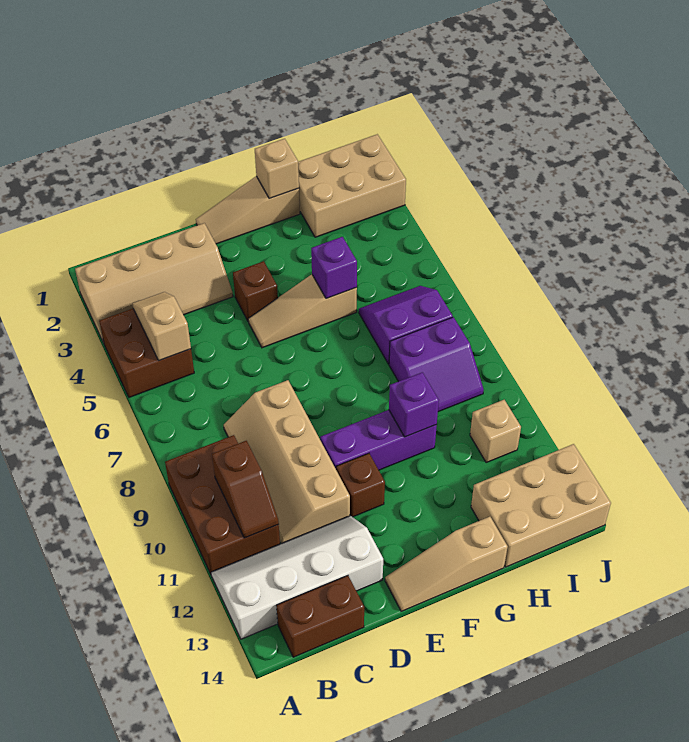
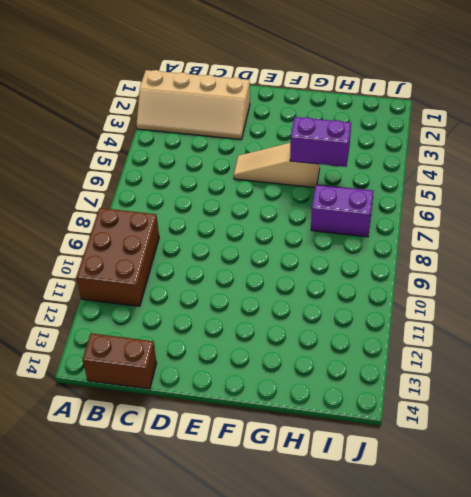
purple brick G5:H5 level 2 -> purple brick G5 level 2
none -> brown brick A4:B5 level 1
none -> white slope A12:D13 level 1 top 13
none -> tan slope C8:D11 level 1 top D

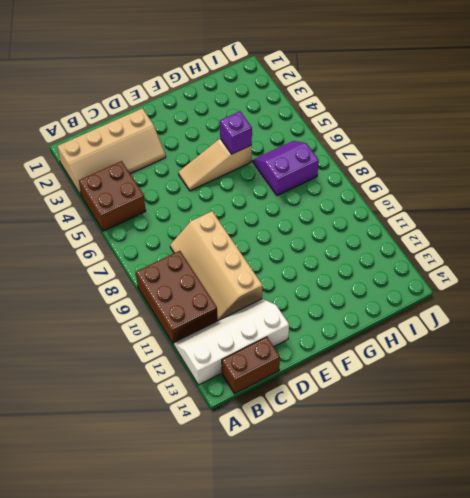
none -> tan slope E1:G1 level 1 top G
none -> brown brick E4 level 1
none -> purple brick E10:G10 level 1

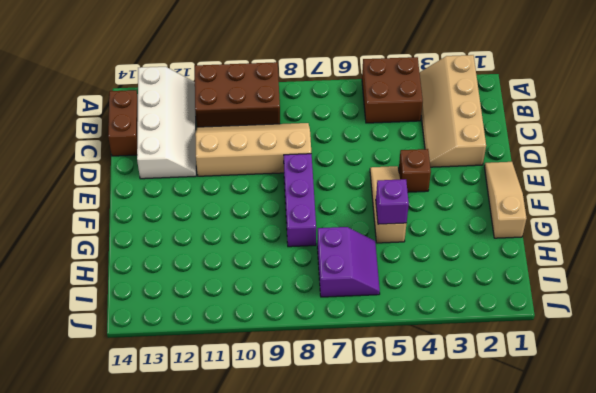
purple brick E8:G8 level 1 -> purple brick E10:G10 level 1
none -> brown brick E11 level 1
none -> tan slope E14:G14 level 1 top G
none -> tan brick H1:J2 level 1

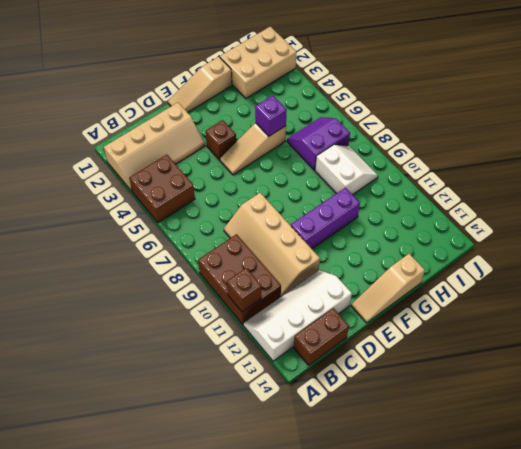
brown brick A11 level 2 -> brown brick E11 level 1
white slope H8:I9 level 1 top H -> purple slope H8:I9 level 1 top 8
none -> tan brick H13:J14 level 1
none -> tan brick I11 level 1
none -> tan slope B4:B5 level 2 top 5

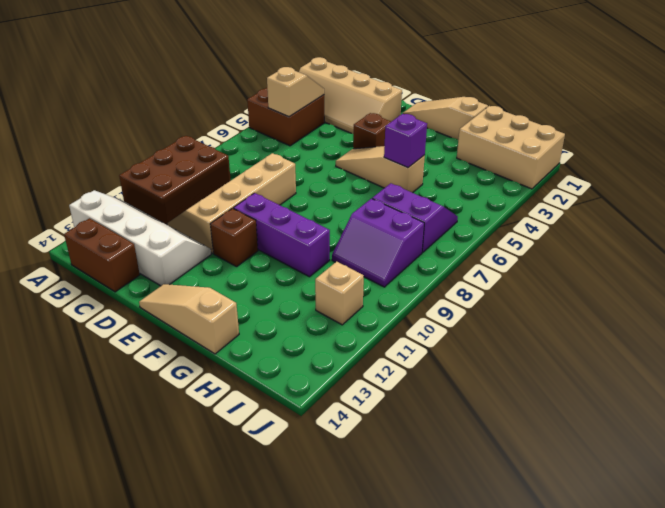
none -> tan brick H13:J14 level 1
none -> brown slope B10:B11 level 2 top 10
none -> tan brick G1 level 2

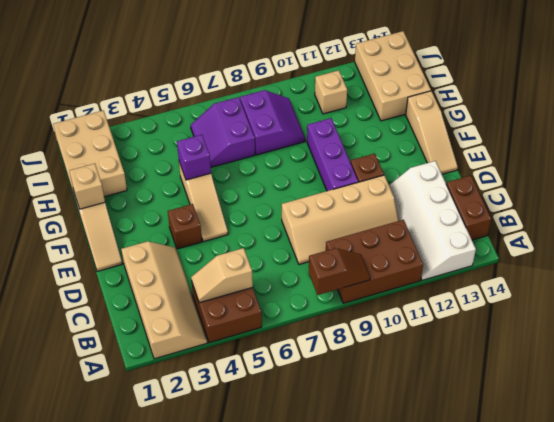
brown slope A8:A9 level 2 top 8 -> brown slope B10:B11 level 2 top 10
none -> purple brick G10 level 2

